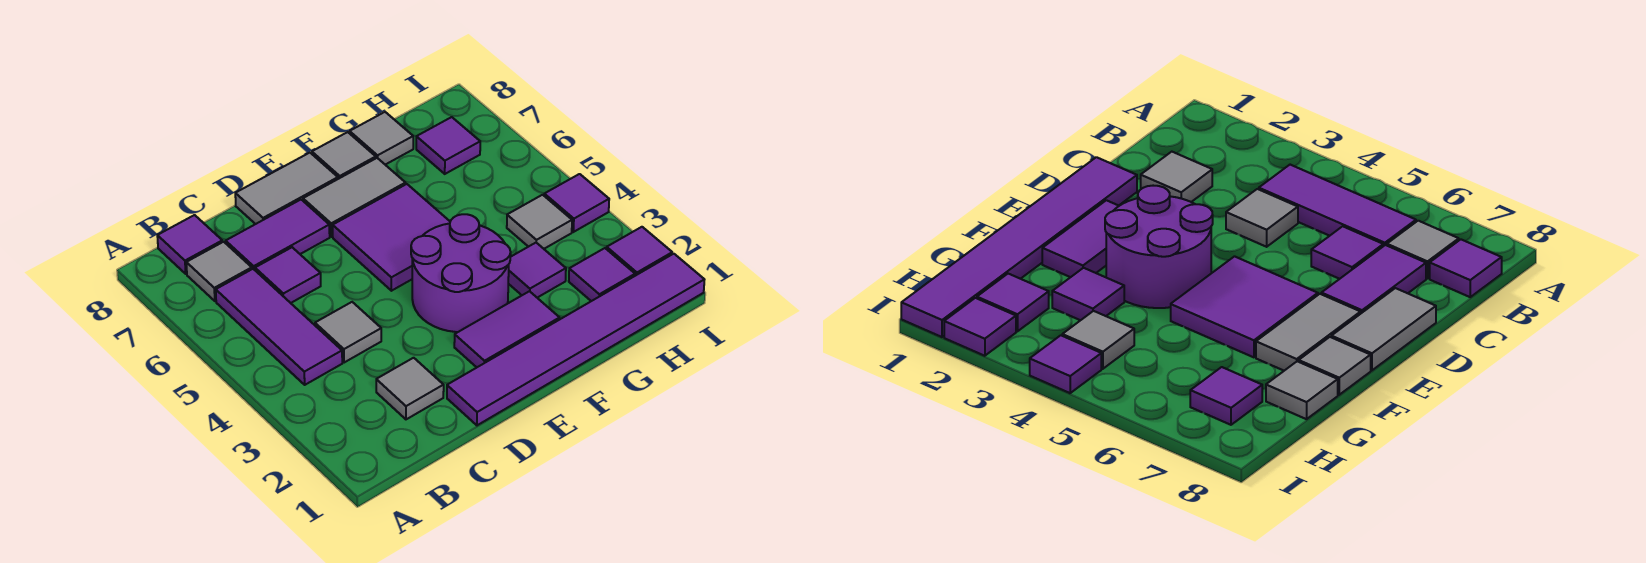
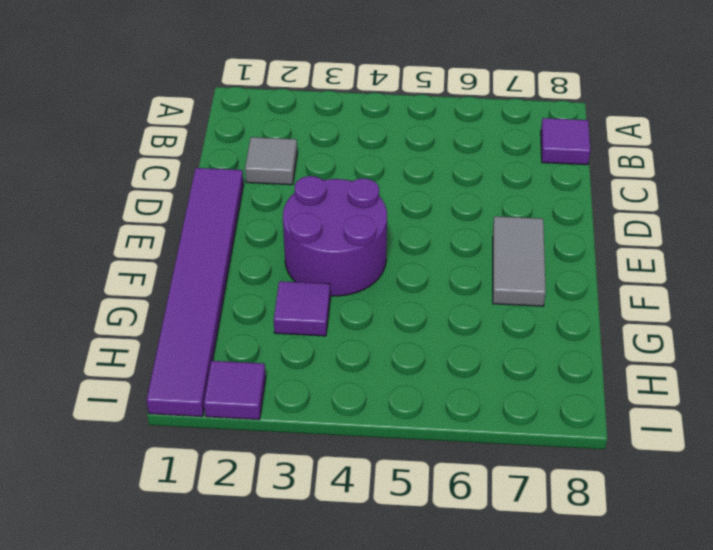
none -> purple tile B4:B6 level 1
none -> grey tile B7 level 1
none -> grey tile C4 level 1

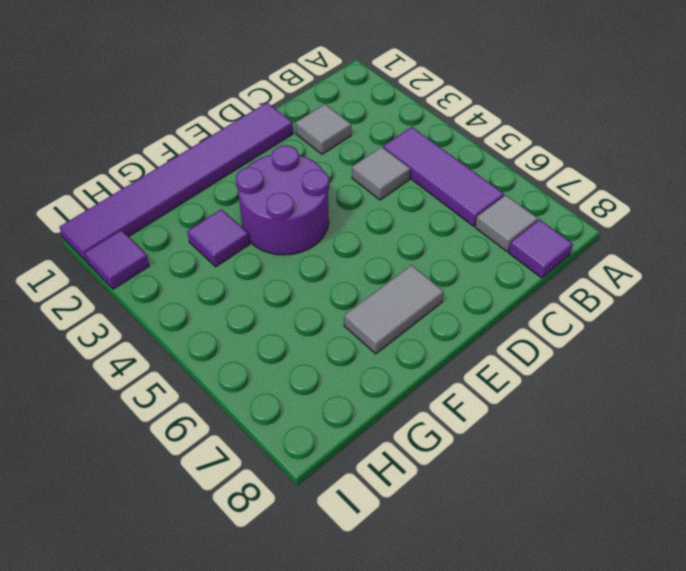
none -> purple tile C6 level 1
none -> purple tile C7:D7 level 1
none -> grey tile D8:E8 level 1

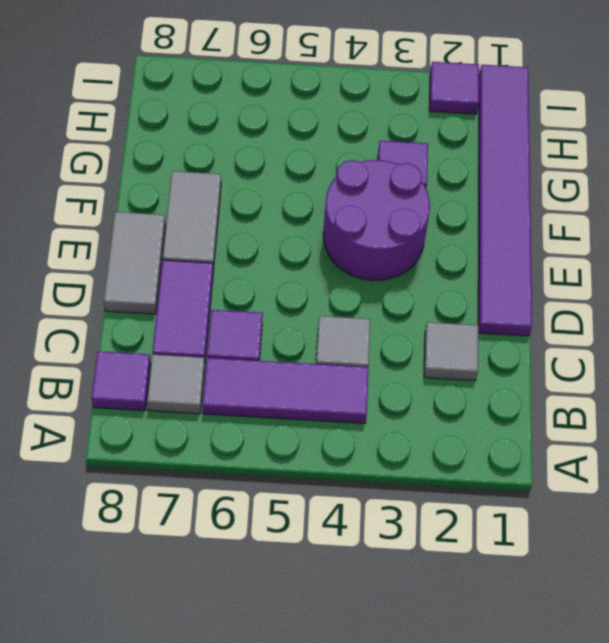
none -> purple tile E2:F2 level 1
none -> purple tile E5:F6 level 1
none -> grey tile F8 level 1

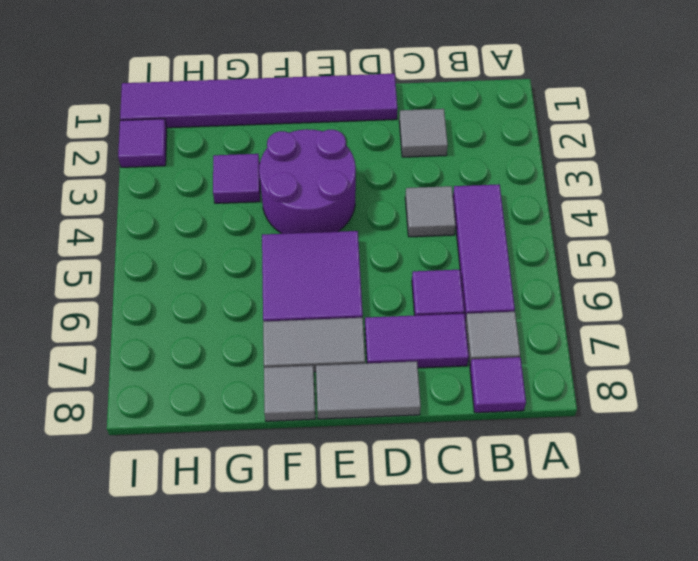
none -> purple tile E2:F2 level 1
none -> grey tile G8 level 1
none -> purple tile H2 level 1

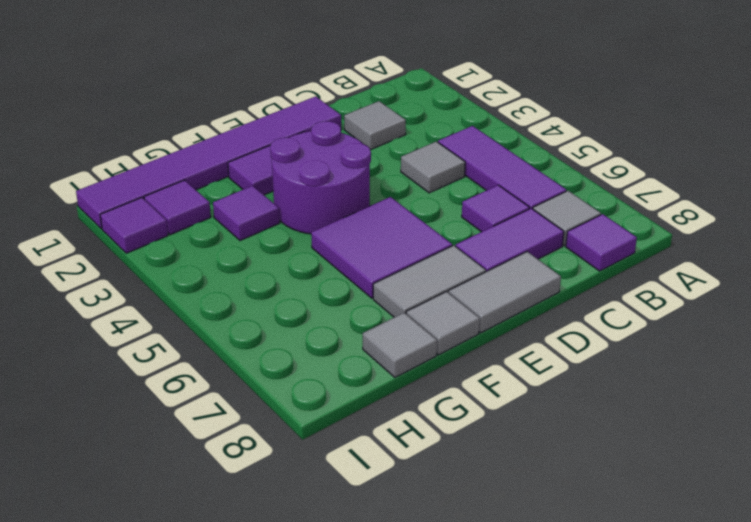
none -> grey tile H4 level 1
none -> purple tile H7 level 1
none -> purple tile I4 level 1

